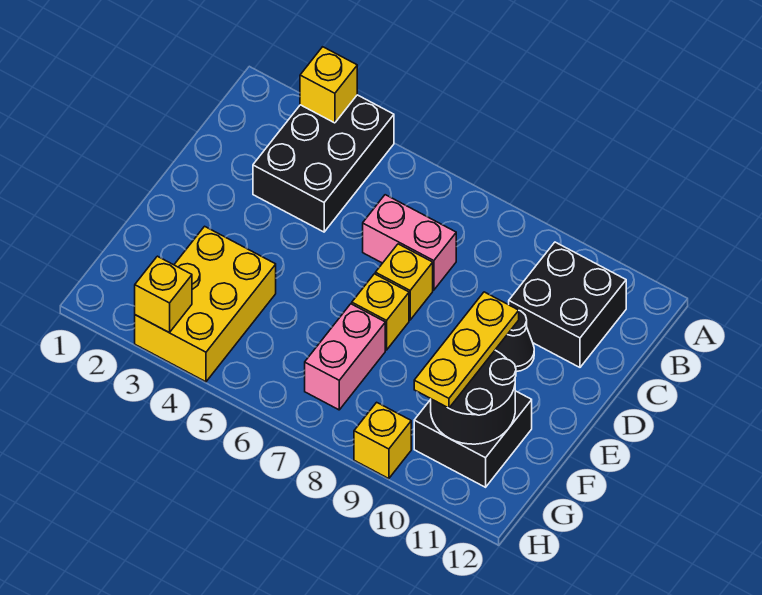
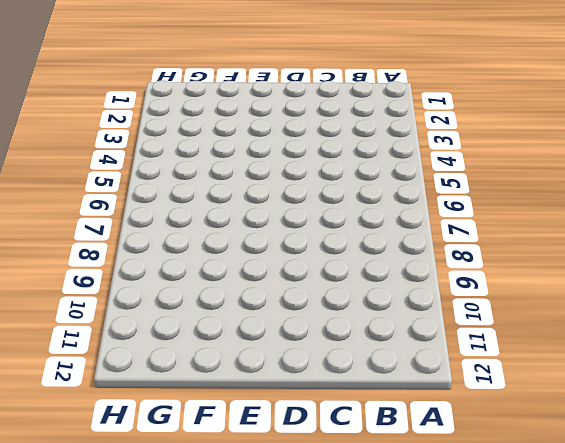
none -> black brick A3:C4 level 1
none -> black brick B10:C11 level 1
none -> pink brick C6:C7 level 1

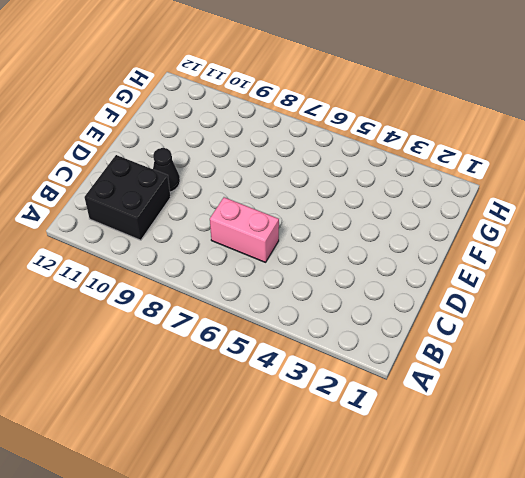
none -> black brick A3:C4 level 1
none -> yellow brick D7 level 1
none -> yellow brick E7 level 1

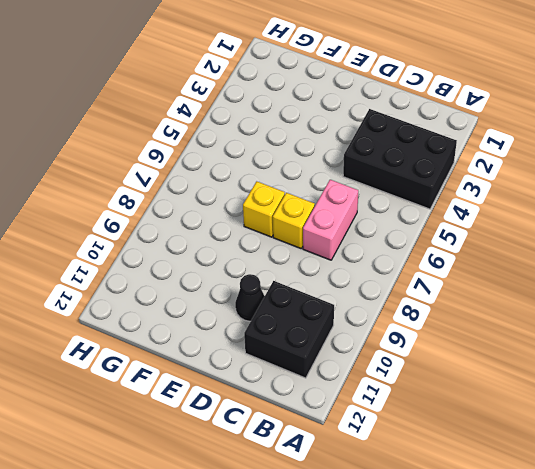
none -> yellow brick F3:H4 level 1
none -> pink brick F7:G7 level 1
none -> black brick F10:G11 level 1

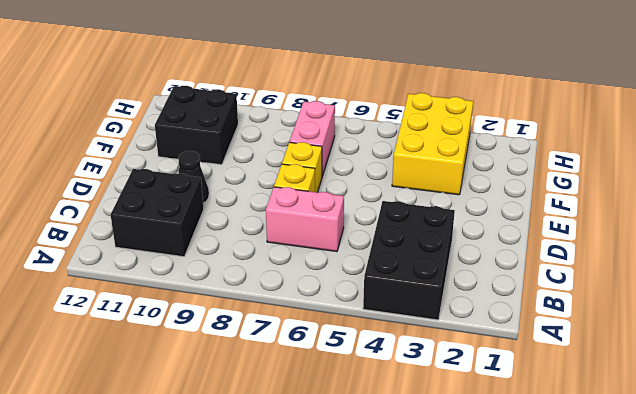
none -> yellow brick H9 level 1
none -> yellow brick A3 level 2
none -> black round brick F10:G11 level 2

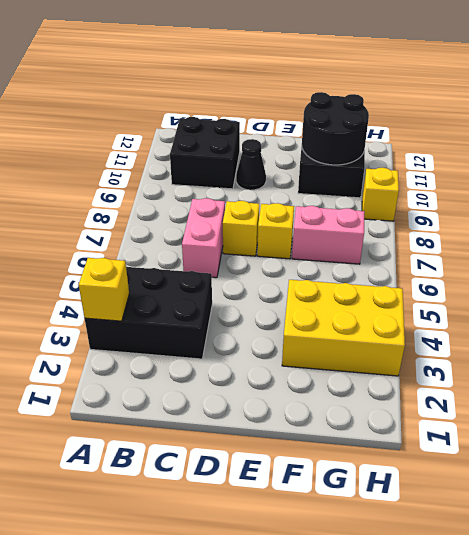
none -> yellow brick H3 level 2
none -> yellow plate E10:G10 level 3

